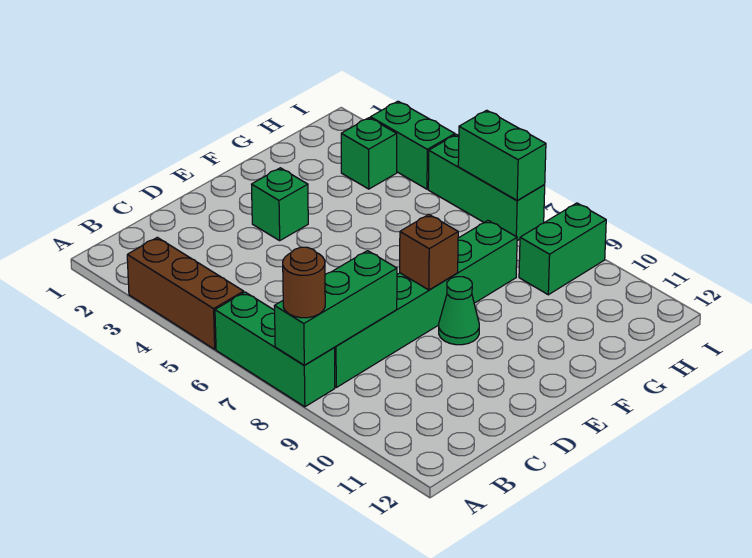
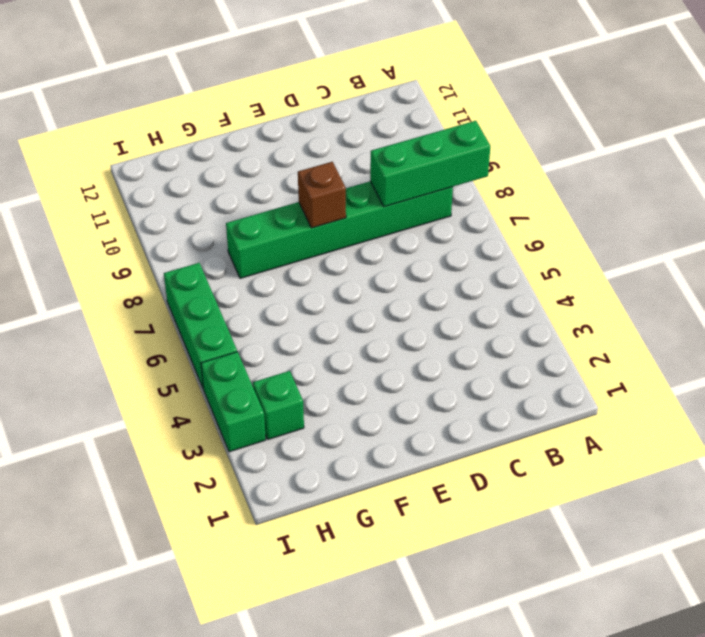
none -> brown brick A3:A5 level 1
none -> green brick A6:A8 level 1
none -> green brick E3 level 1

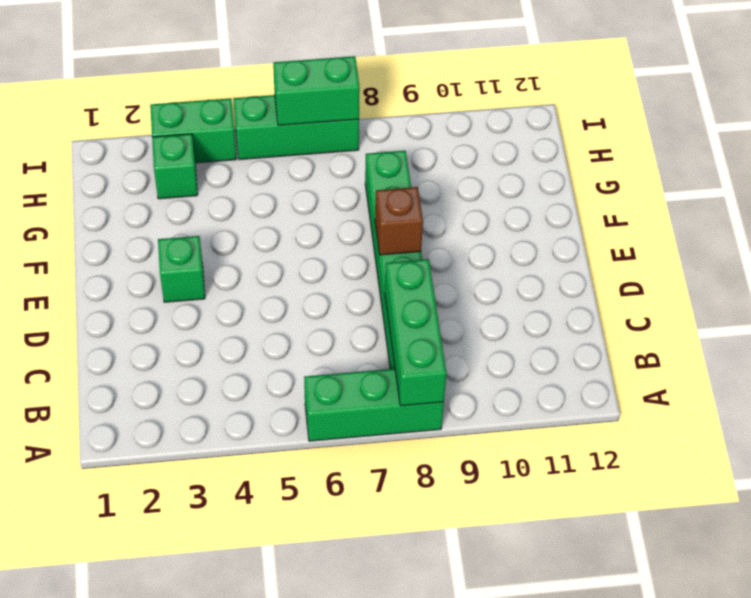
none -> brown brick A3:A5 level 1
none -> green cone E9 level 1
none -> green brick H9:I9 level 1

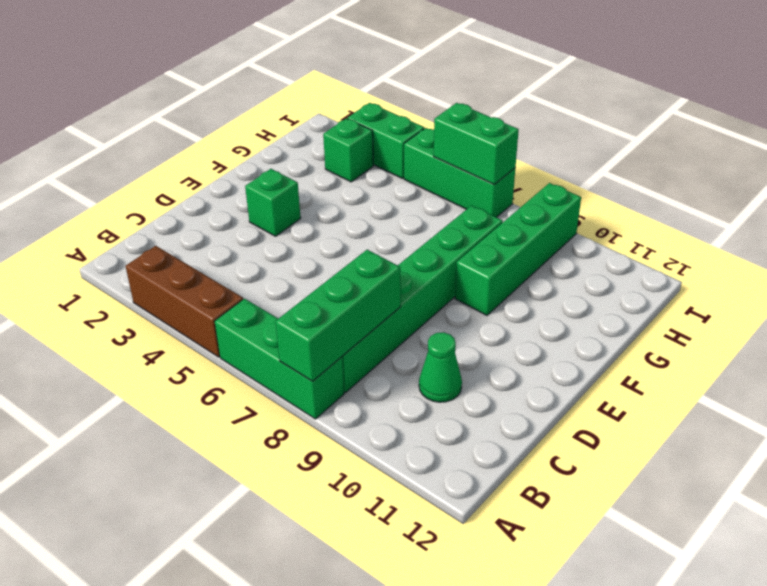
green cone C10 level 1 -> green cone E9 level 1
green brick F9:I9 level 1 -> green brick H9:I9 level 1
none -> brown brick E8 level 2
none -> brown round brick A8 level 3

